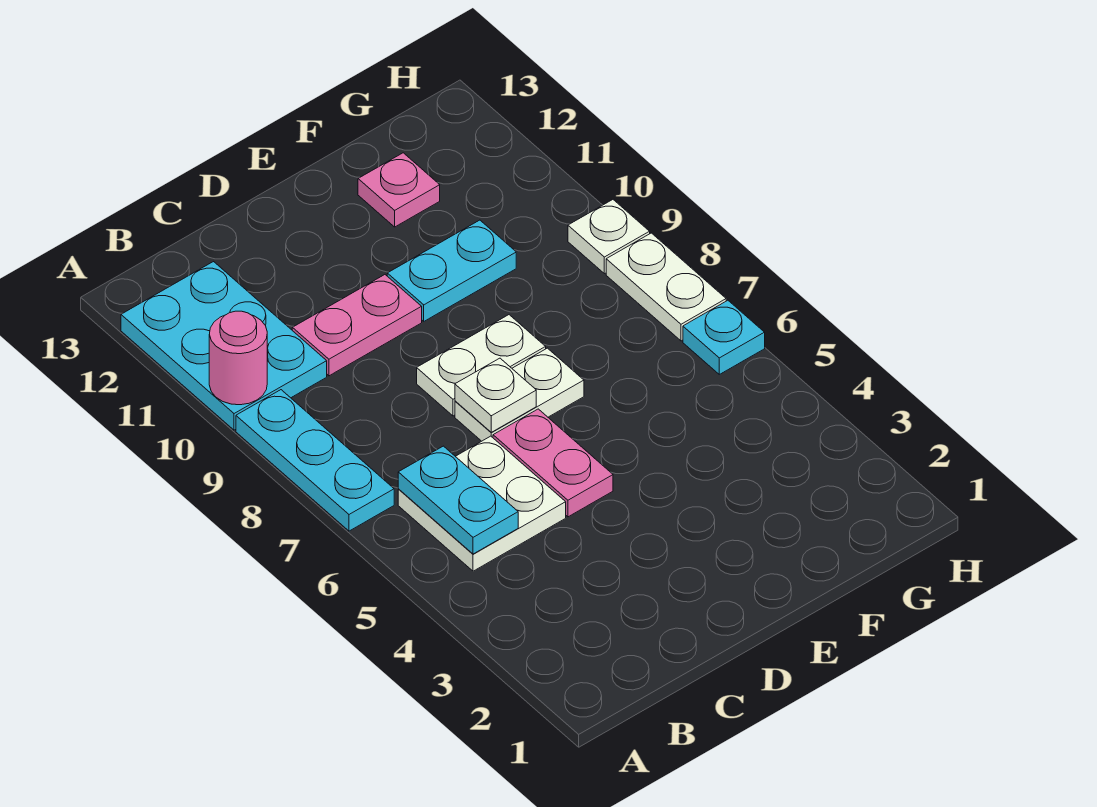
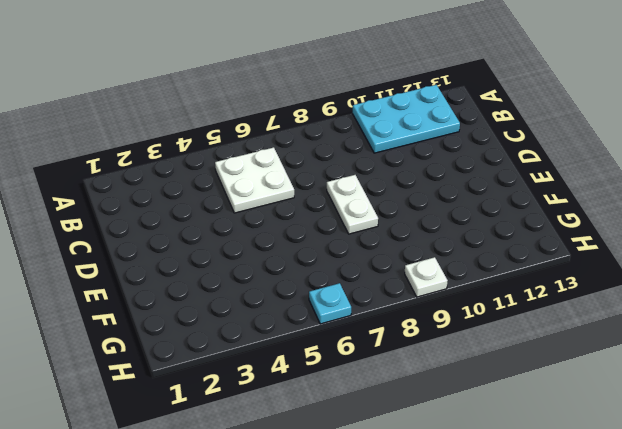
none -> cyan plate A7:A9 level 1
none -> pink plate C10:D10 level 1
none -> pink plate D5:D6 level 1

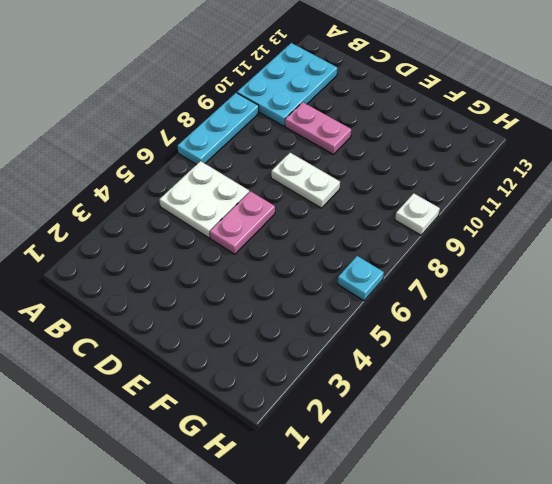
none -> white plate D7:E7 level 1
none -> cyan plate E10:F10 level 1
none -> pink plate F12 level 1

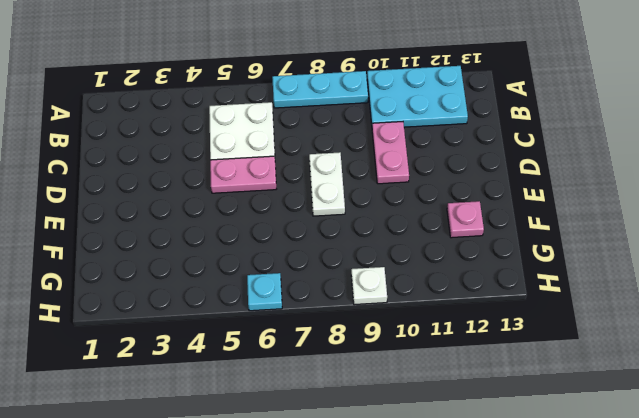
none -> white plate D7:E7 level 1
none -> cyan plate E10:F10 level 1
none -> white plate H7:H8 level 1

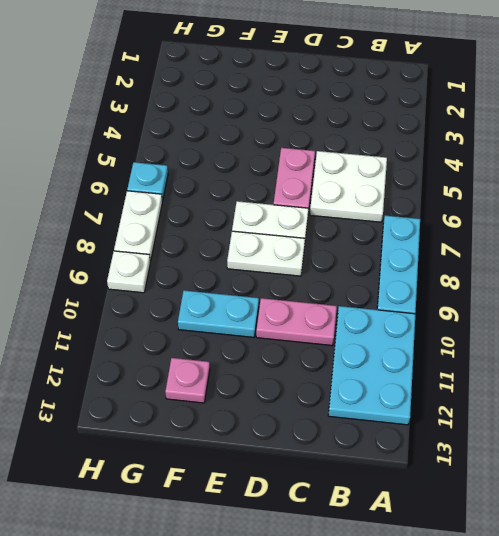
none -> pink round brick A10 level 2
none -> cyan plate B5:B6 level 2
none -> white plate D7 level 2

